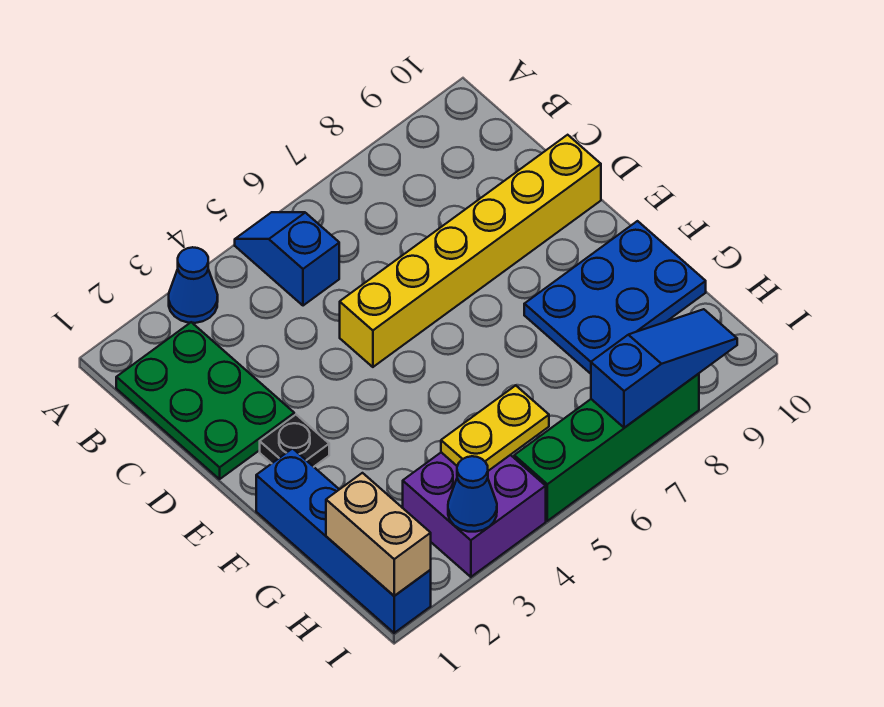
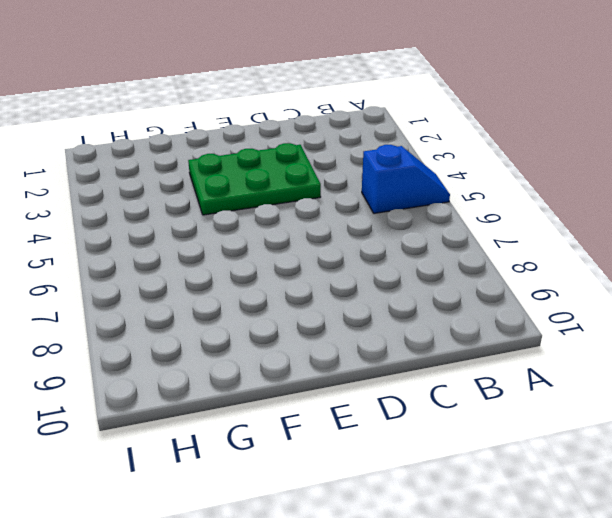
green plate D3:F4 level 1 -> green plate B1:D2 level 1
none -> blue cone A3 level 1
none -> yellow brick D5:D10 level 1
none -> black plate E2 level 1

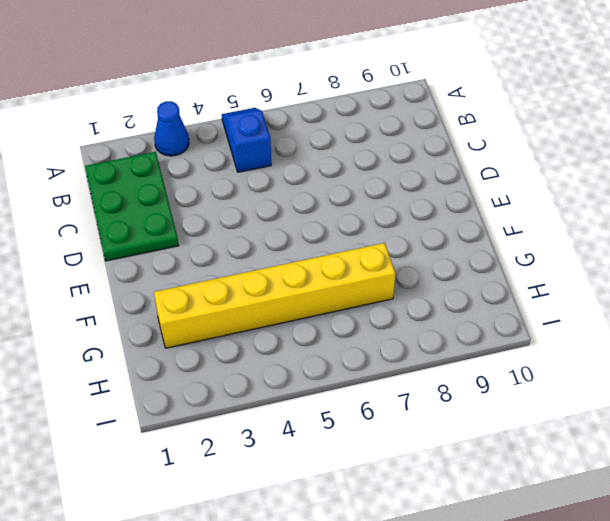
yellow brick G2:G7 level 1 -> yellow brick D5:D10 level 1
none -> black plate E2 level 1
none -> blue brick F1:I1 level 1
none -> blue plate F8:G10 level 1

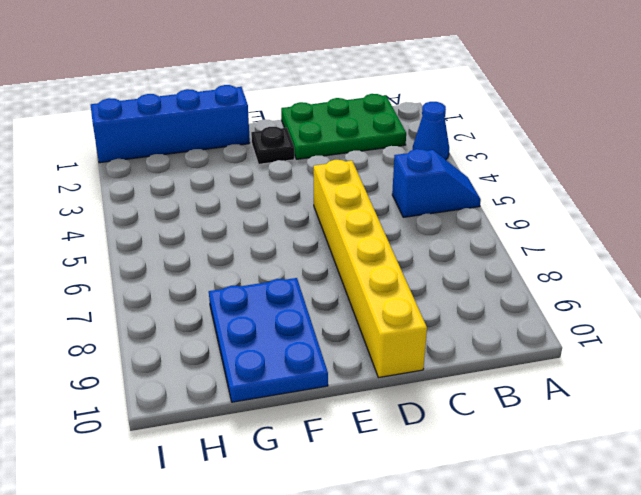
none -> purple brick H3:I4 level 1
none -> green brick I5:I8 level 1
none -> tan brick H1:I1 level 2

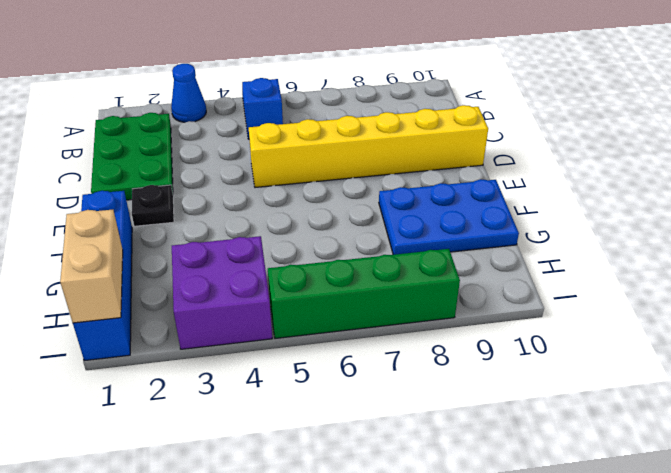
none -> yellow plate H4:H5 level 2
none -> blue cone I3 level 2
none -> blue slope I7:I9 level 2 top 7

